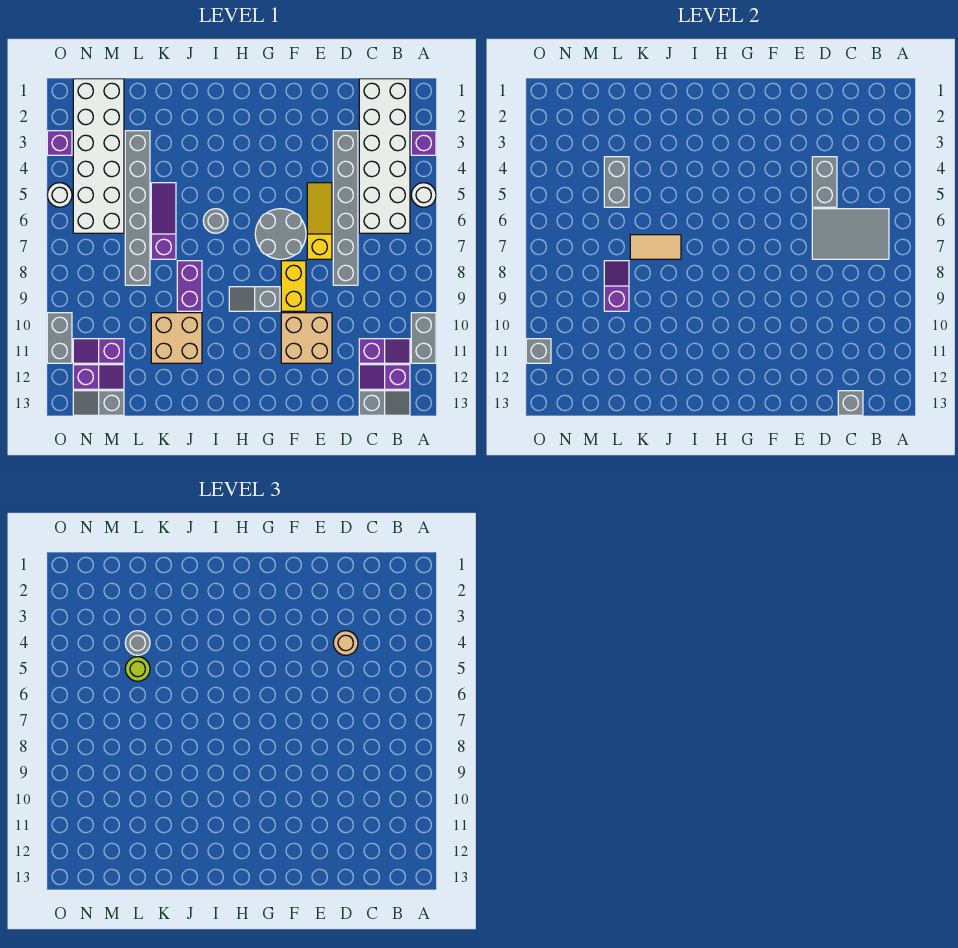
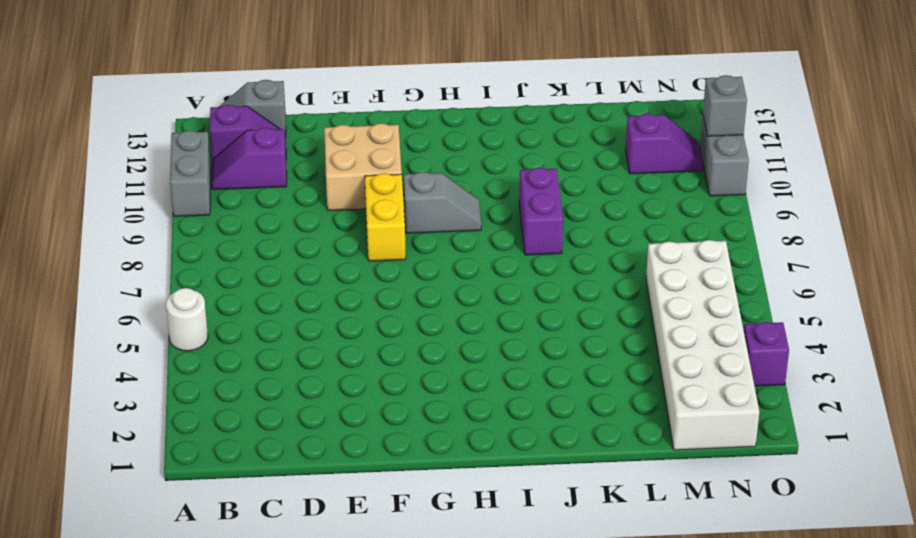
none -> purple brick A3 level 1
none -> white brick B1:C6 level 1
none -> grey brick D3:D8 level 1
none -> yellow slope E5:E7 level 1 top 7

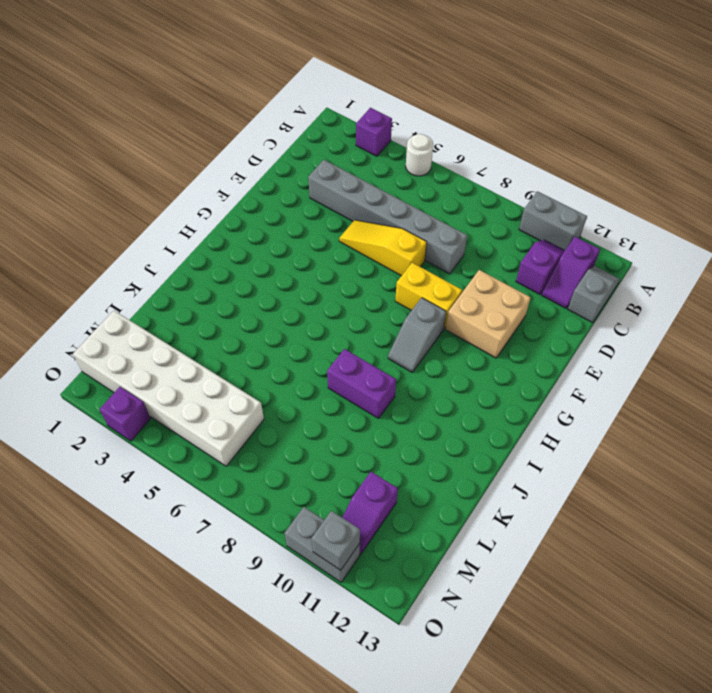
none -> white brick B1:C6 level 1
none -> grey round brick F6:G7 level 1
none -> grey round brick I6 level 1
none -> tan brick J10:K11 level 1

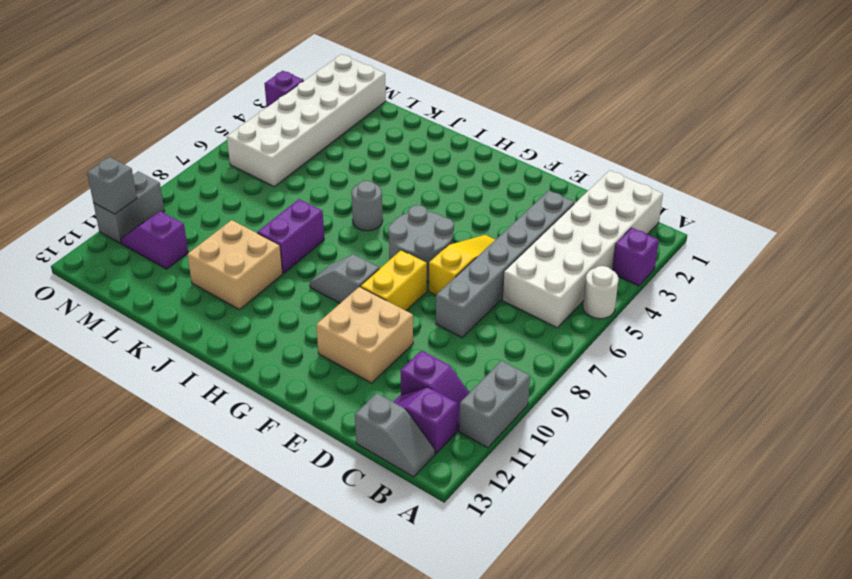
none -> purple slope K5:K7 level 1 top 7
none -> grey brick L3:L8 level 1
none -> purple slope M12:N12 level 1 top N
none -> grey slope M13:N13 level 1 top M

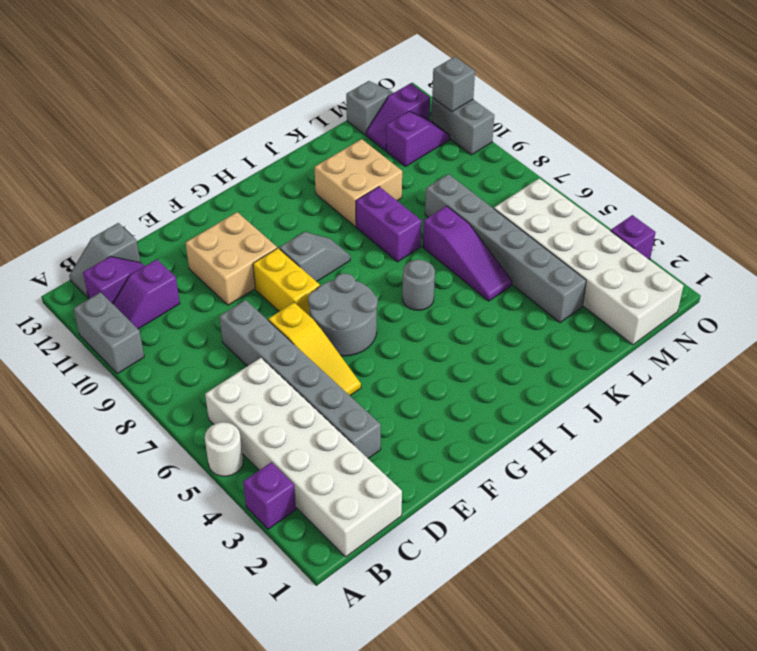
none -> white round brick O5 level 1
none -> grey tile B6:D7 level 2
none -> grey brick C13 level 2
none -> grey brick D4:D5 level 2

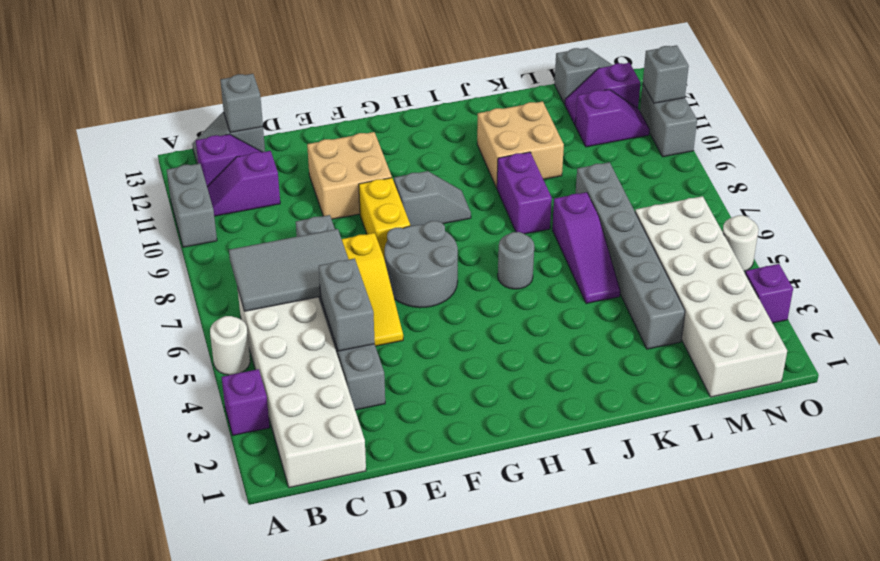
none -> tan tile J7:K7 level 2
none -> grey brick L4:L5 level 2
none -> purple slope L8:L9 level 2 top 9
none -> tan round brick D4 level 3

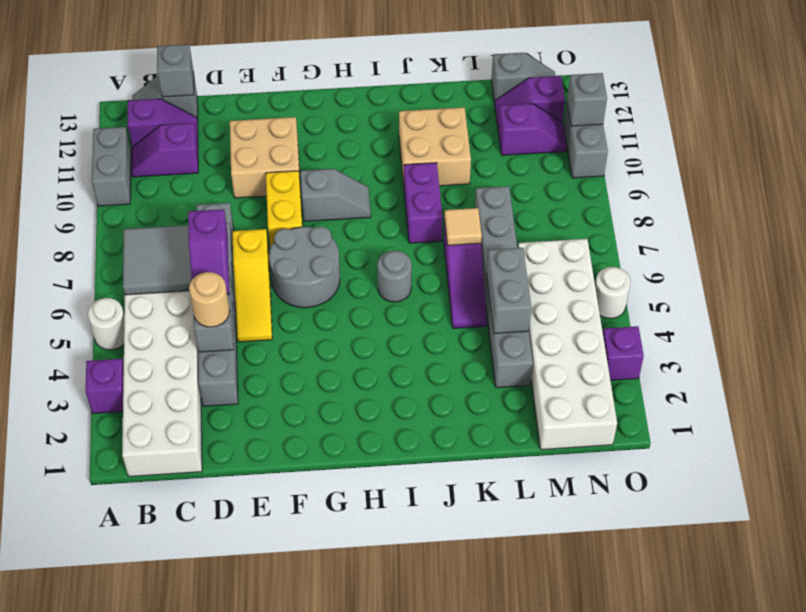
purple slope D5:D6 level 3 top 6 -> purple slope L8:L9 level 2 top 9
tan tile K7 level 2 -> tan tile J7:K7 level 2
none -> grey round brick L4 level 3
none -> lime round brick L5 level 3

